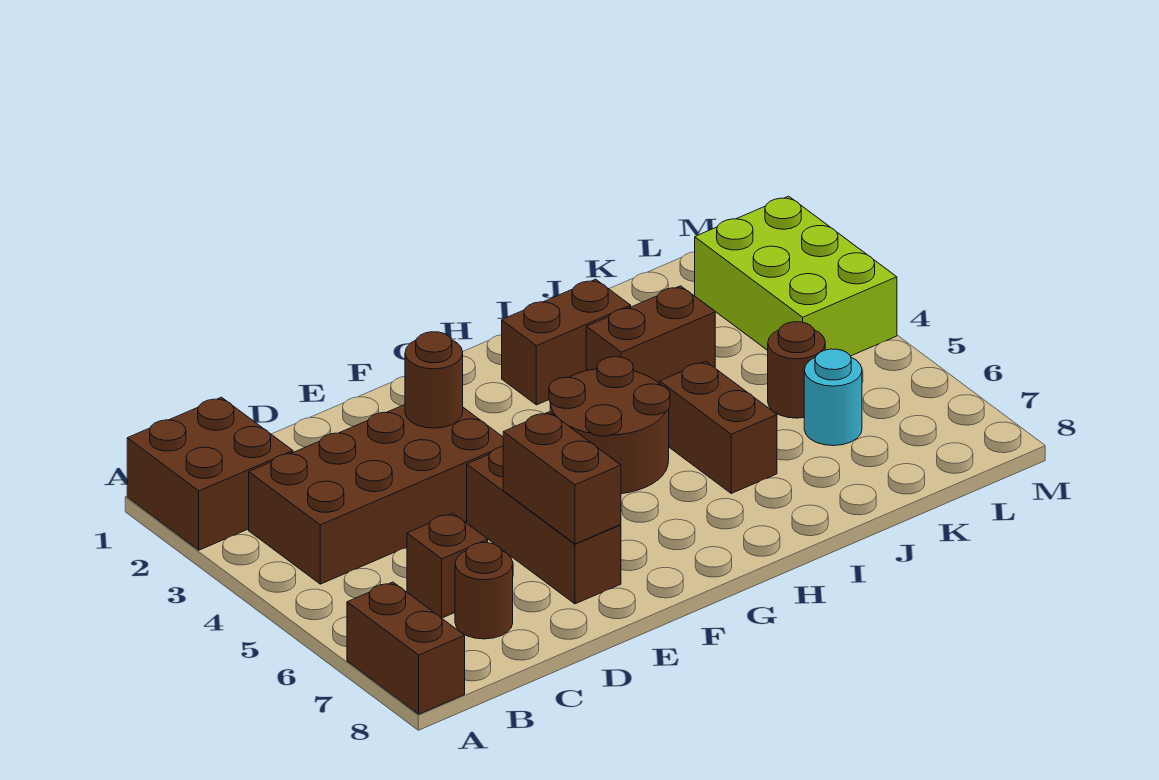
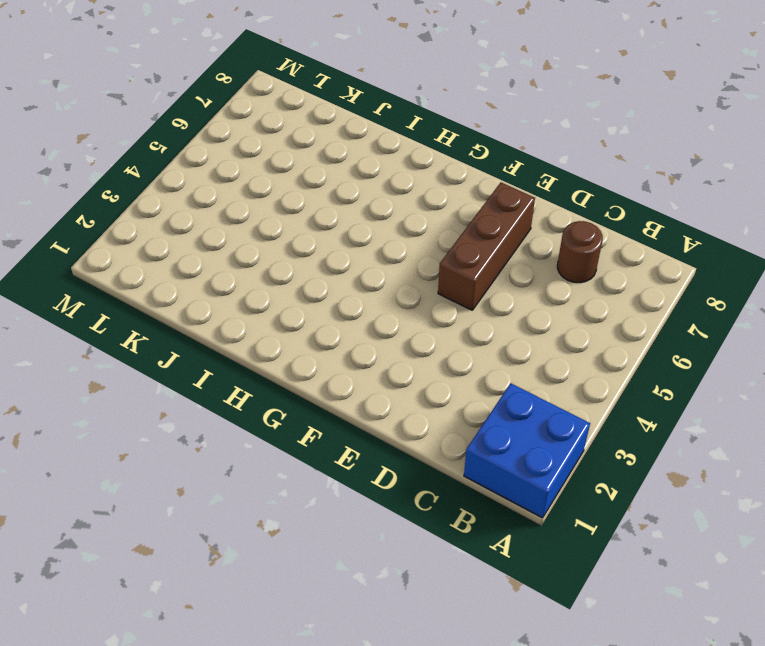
blue brick A1:B2 level 1 -> brown brick A1:B2 level 1
none -> brown brick A7:A8 level 1
none -> brown brick B3:E4 level 1
none -> brown brick C6 level 1

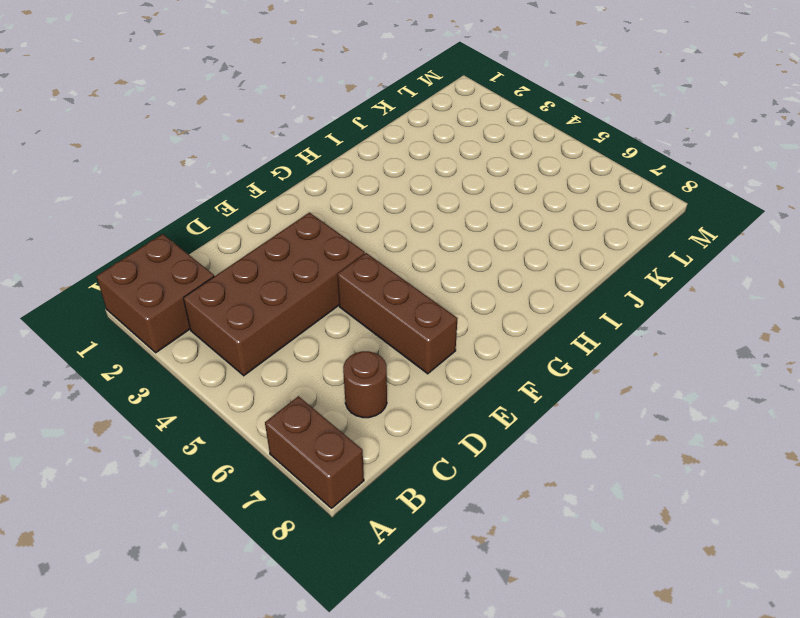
none -> brown brick C6 level 1
none -> brown round brick G4:H5 level 1
none -> brown brick H2:I2 level 1

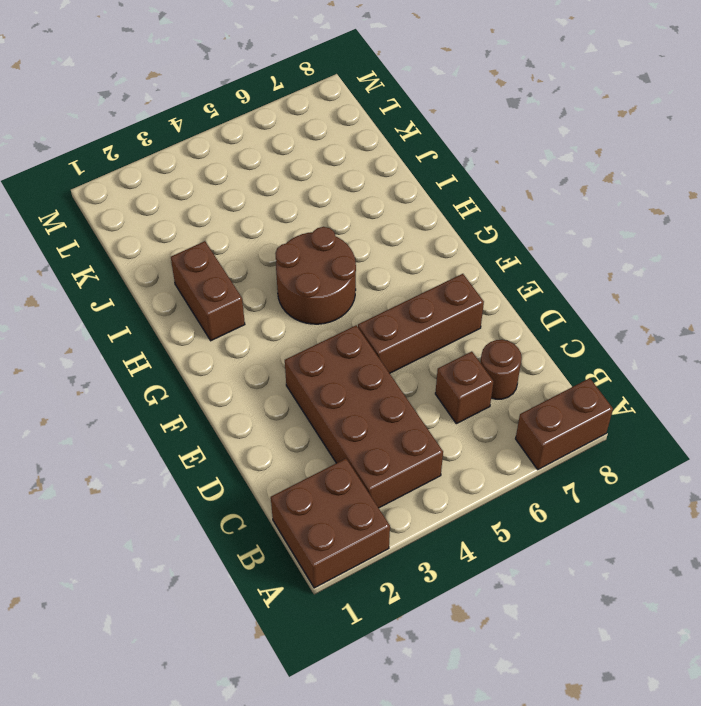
none -> brown brick I3:J3 level 1
none -> brown brick I5:I6 level 1
none -> brown round brick K5 level 1

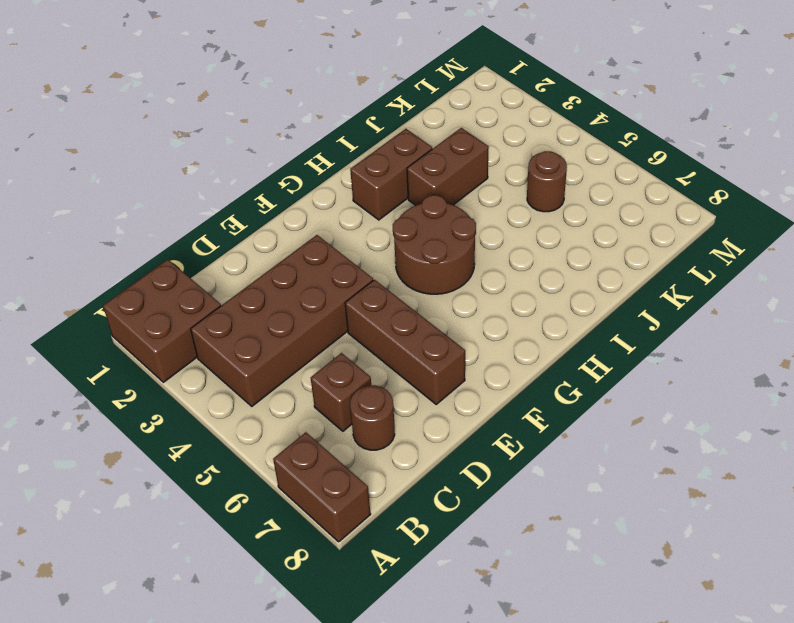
none -> brown brick I5:I6 level 1
none -> cyan round brick K6 level 1
none -> lime brick L2:M4 level 1

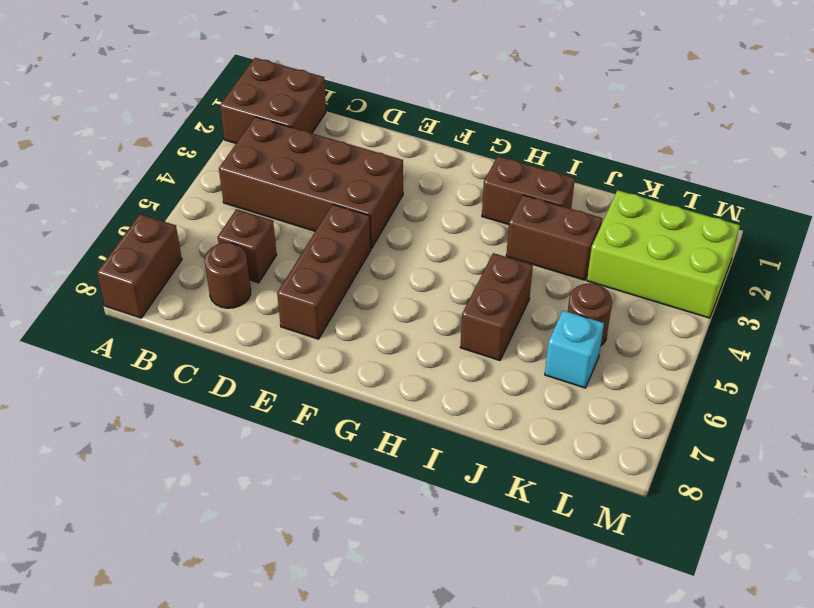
lime brick K2:M3 level 1 -> lime brick L2:M4 level 1
cyan brick K6 level 1 -> cyan round brick K6 level 1
none -> brown round brick G4:H5 level 1
none -> brown round brick E3 level 2
none -> brown brick E6:E7 level 2

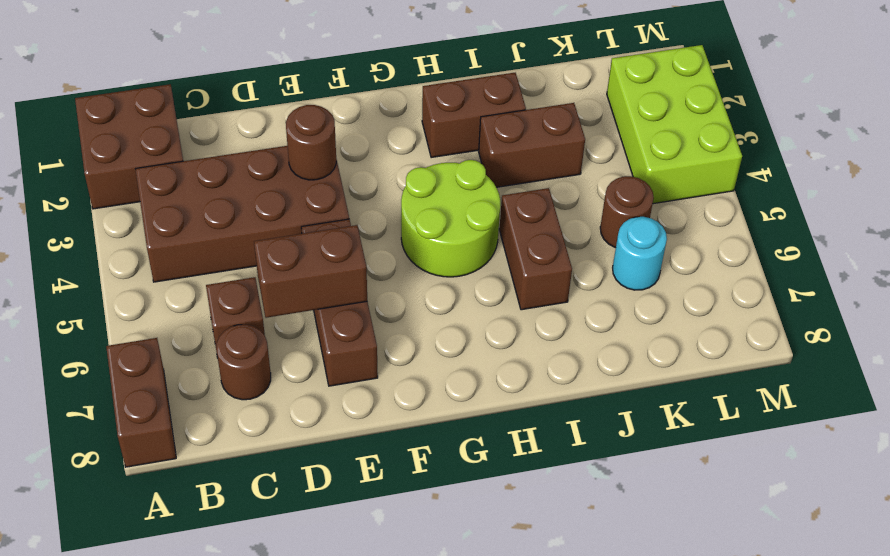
brown brick D6:E6 level 2 -> brown brick E6:E7 level 2
lime round brick G4:H5 level 1 -> brown round brick G4:H5 level 1

